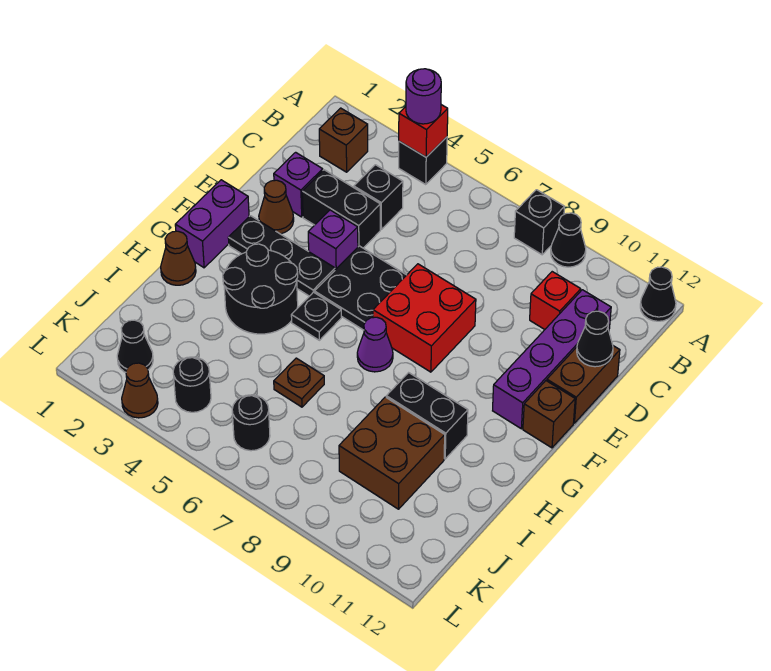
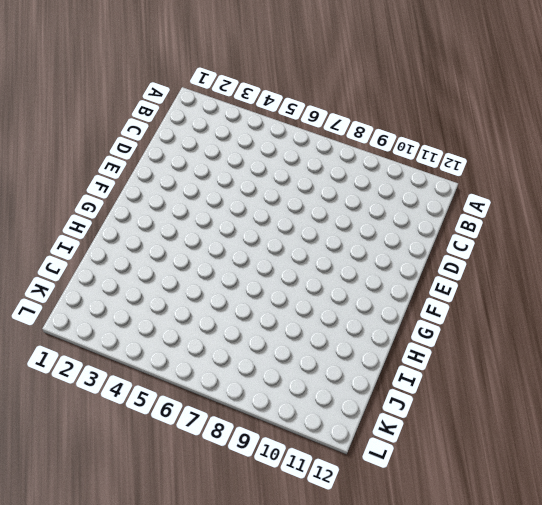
none -> black brick A4 level 1
none -> black brick A8 level 1
none -> black cone A9 level 1
none -> black cone A12 level 1

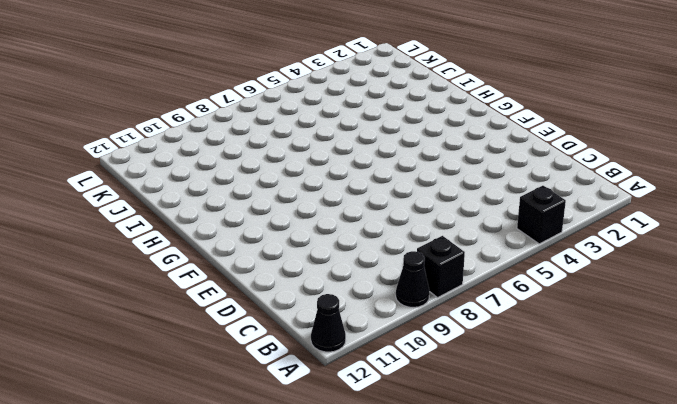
none -> brown brick B2 level 1
none -> black brick C4 level 1
none -> red brick C10 level 1
none -> purple brick C11:F11 level 1

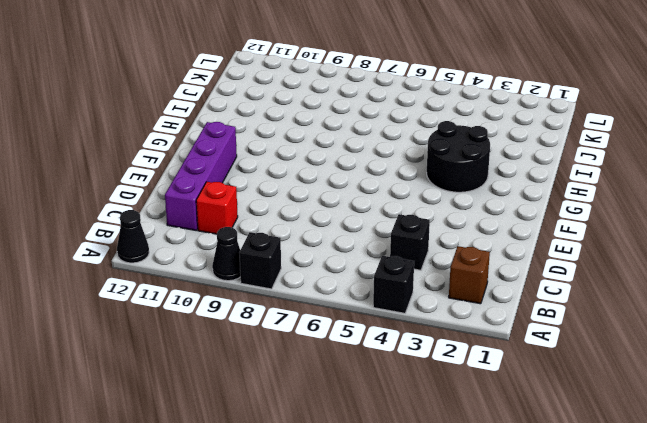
none -> purple brick D2 level 1
none -> black brick D3:D4 level 1
none -> brown brick D12:E12 level 1
none -> brown cone E2 level 1

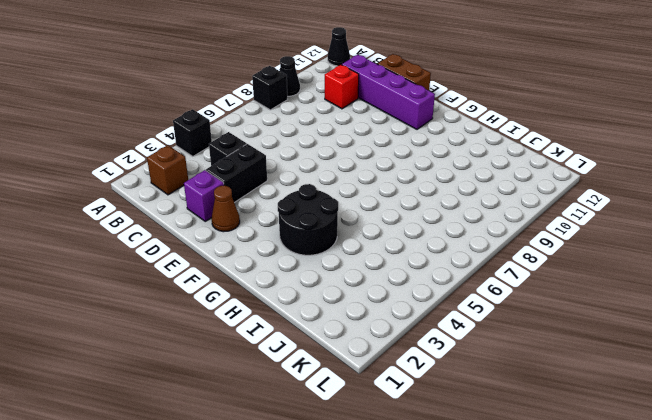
none -> purple brick E4 level 1
none -> black plate E5:F6 level 1
none -> red brick E7:F8 level 1
none -> purple brick F1:G1 level 1

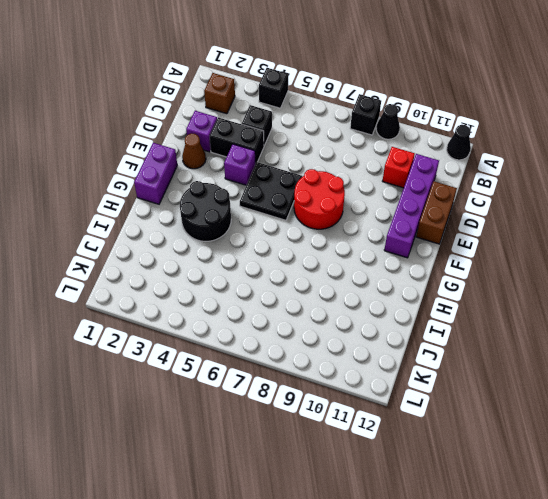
red round brick E7:F8 level 1 -> red brick E7:F8 level 1
none -> black plate F2:F4 level 1
none -> brown brick F12 level 1
none -> black plate G5 level 1
none -> purple cone G7 level 1

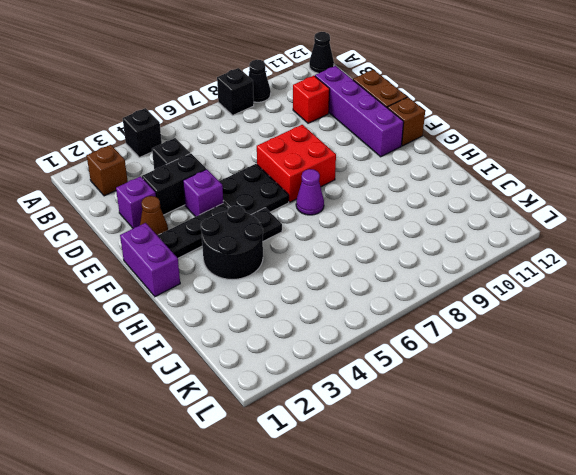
none -> brown cone H1 level 1
none -> black brick H9:H10 level 1
none -> brown plate I6 level 1
none -> brown brick I9:J10 level 1

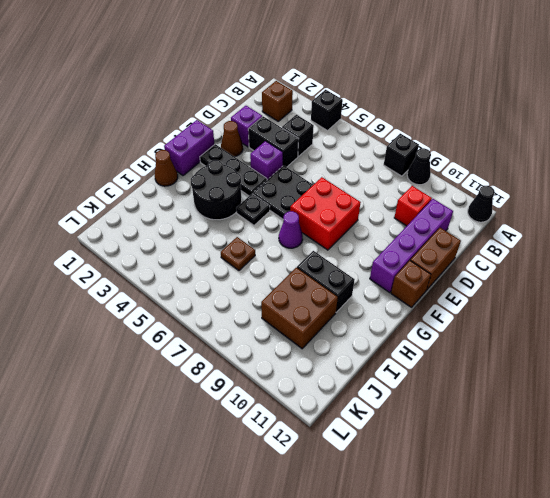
none -> black cone K2 level 1
none -> black round brick K4 level 1
none -> black round brick K6 level 1
none -> brown cone L3 level 1

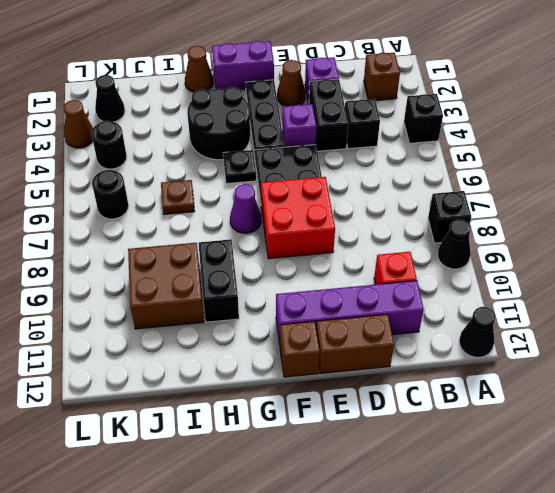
none -> red brick A4 level 2
none -> black cone D12 level 2
none -> purple round brick A4 level 3

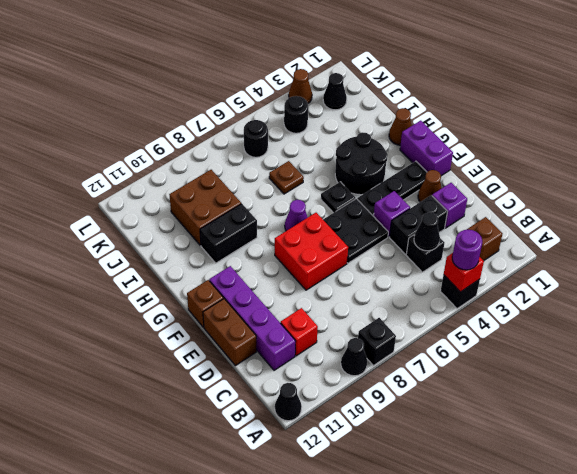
black cone C4 level 2 -> black cone D12 level 2

